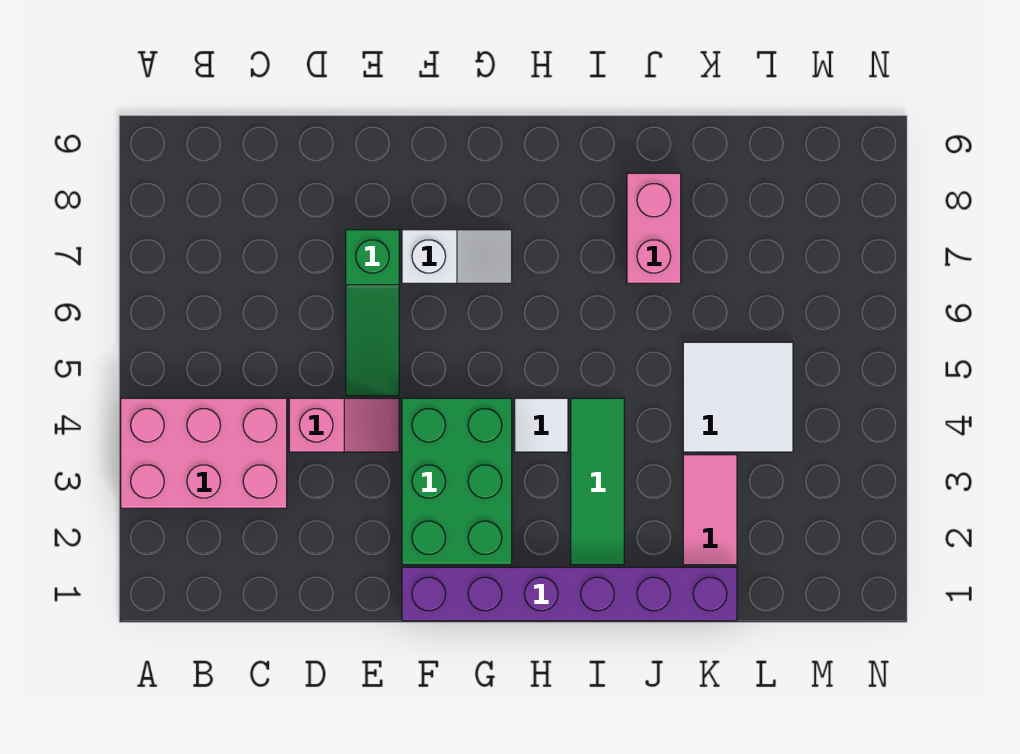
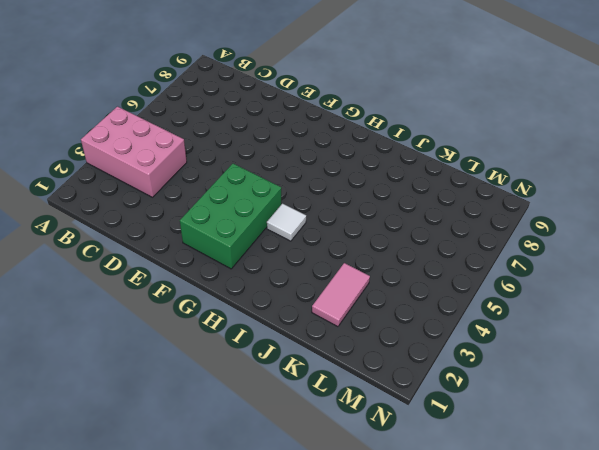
none -> pink slope D4:E4 level 1 top D
none -> green slope E5:E7 level 1 top 7

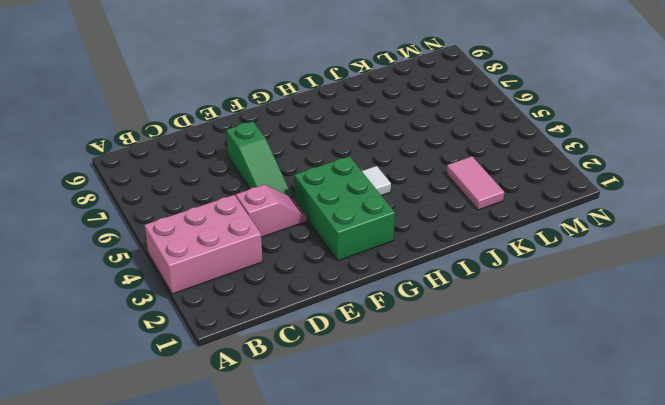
none -> purple brick F1:K1 level 1
none -> white slope F7:G7 level 1 top F

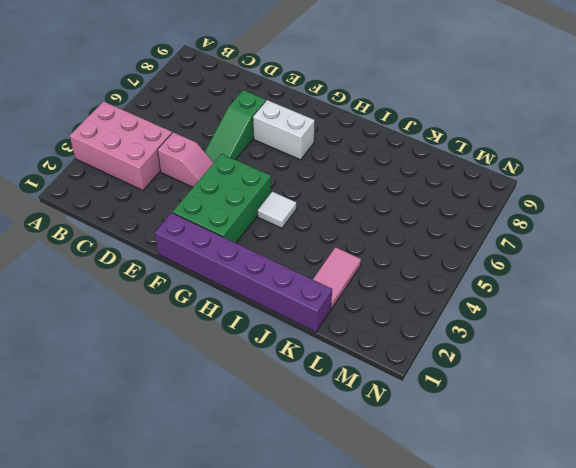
white brick F7:G7 level 1 -> white slope F7:G7 level 1 top F
none -> green tile I2:I4 level 1
none -> pink brick J7:J8 level 1

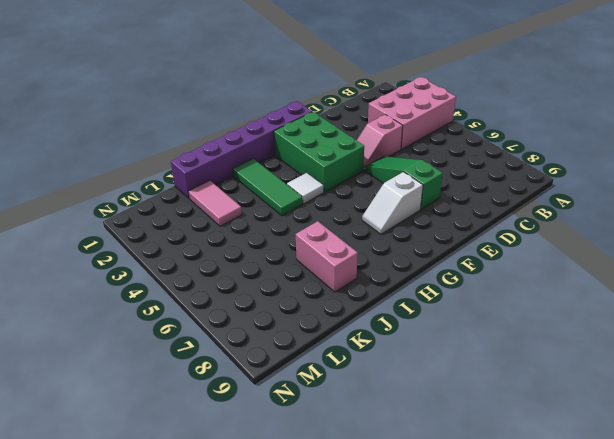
none -> white tile K4:L5 level 1

